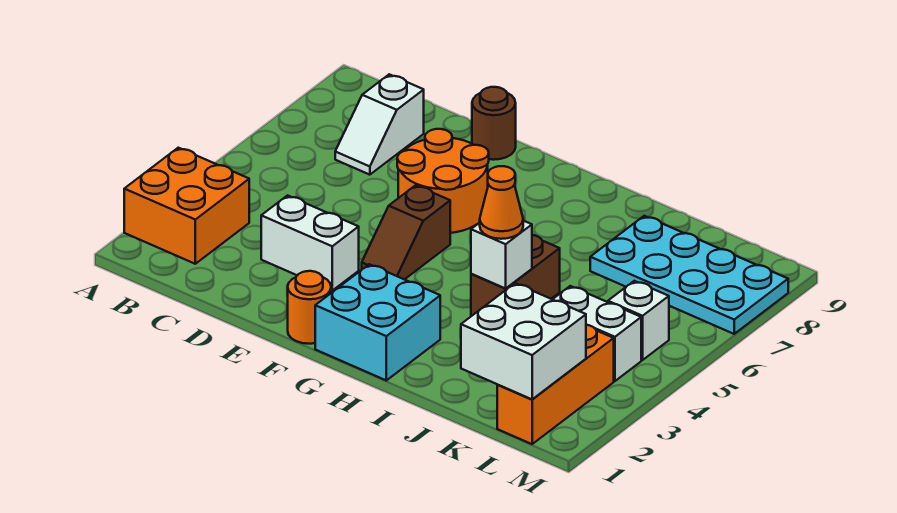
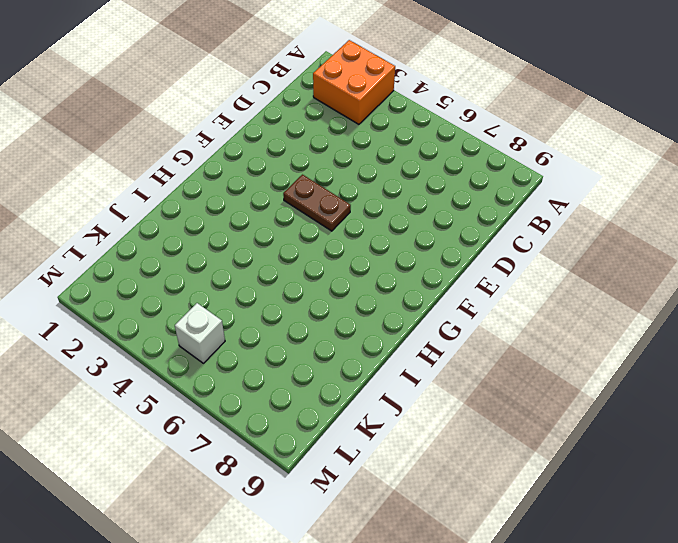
brown plate F4:F5 level 1 -> brown slope F4:F5 level 1 top 5
none -> white slope C7:C8 level 1 top 8
none -> white brick D3:E3 level 1
none -> orange round brick E6:F7 level 1

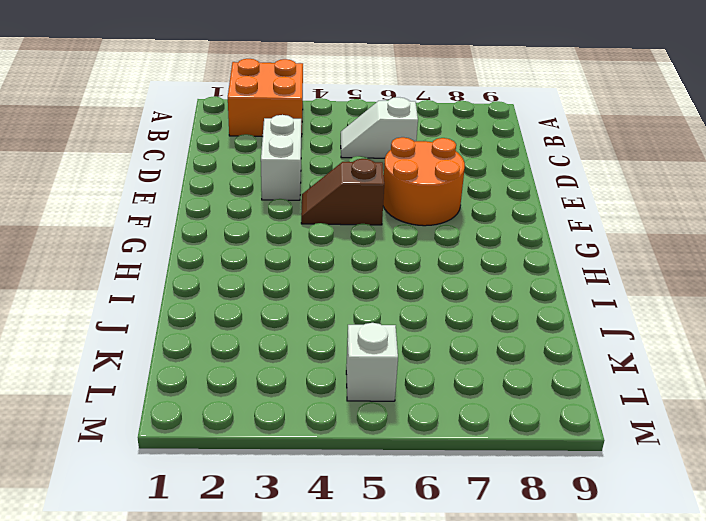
white slope C5:C6 level 1 top 6 -> white slope C7:C8 level 1 top 8
none -> brown round brick E9 level 1
none -> orange round brick F1 level 1
none -> cyan brick G1:H2 level 1

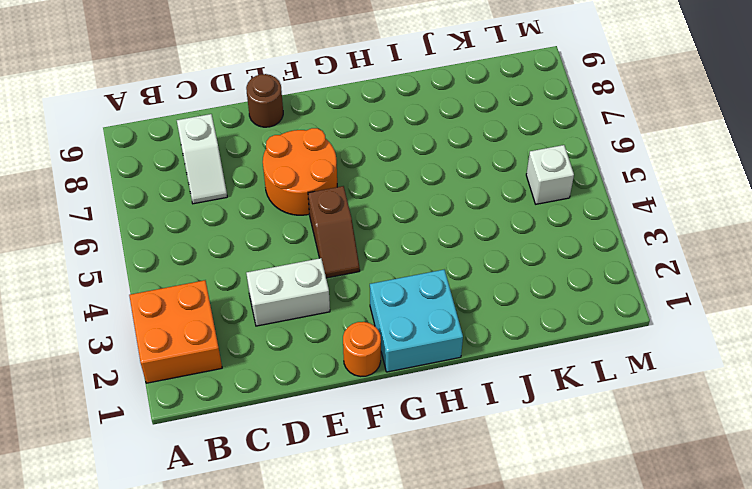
none -> brown brick I4:I5 level 1
none -> cyan plate J7:M8 level 1
none -> white brick K4:L4 level 1

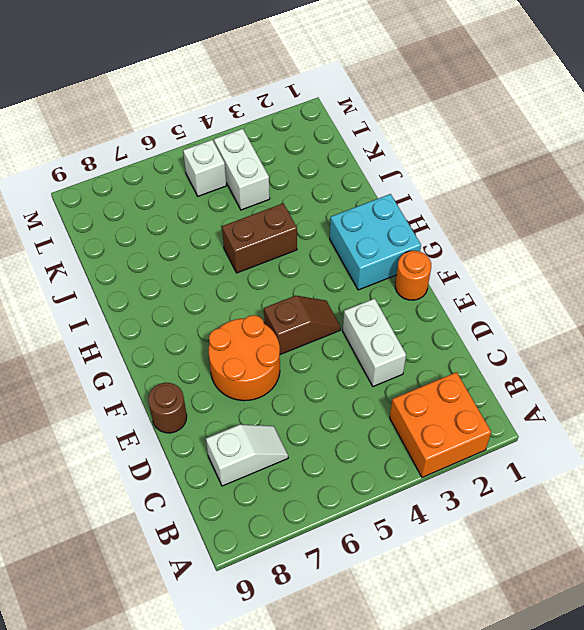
none -> cyan plate J7:M8 level 1
none -> orange brick L1:L3 level 1
none -> white brick I4 level 2

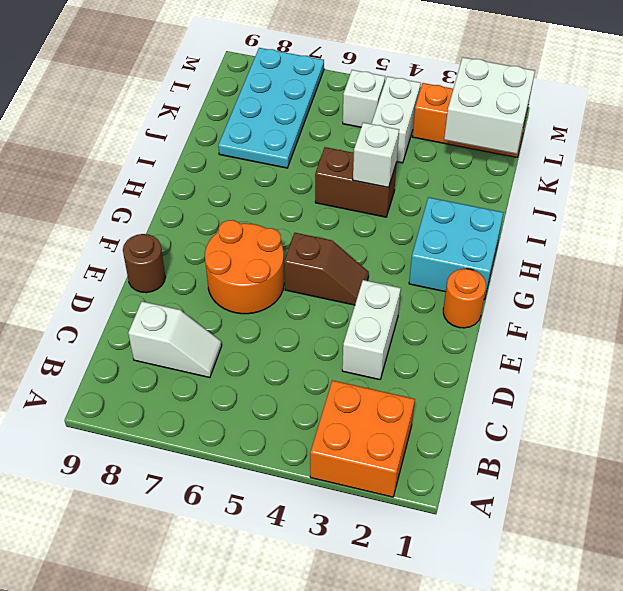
none -> orange cone I4 level 3

